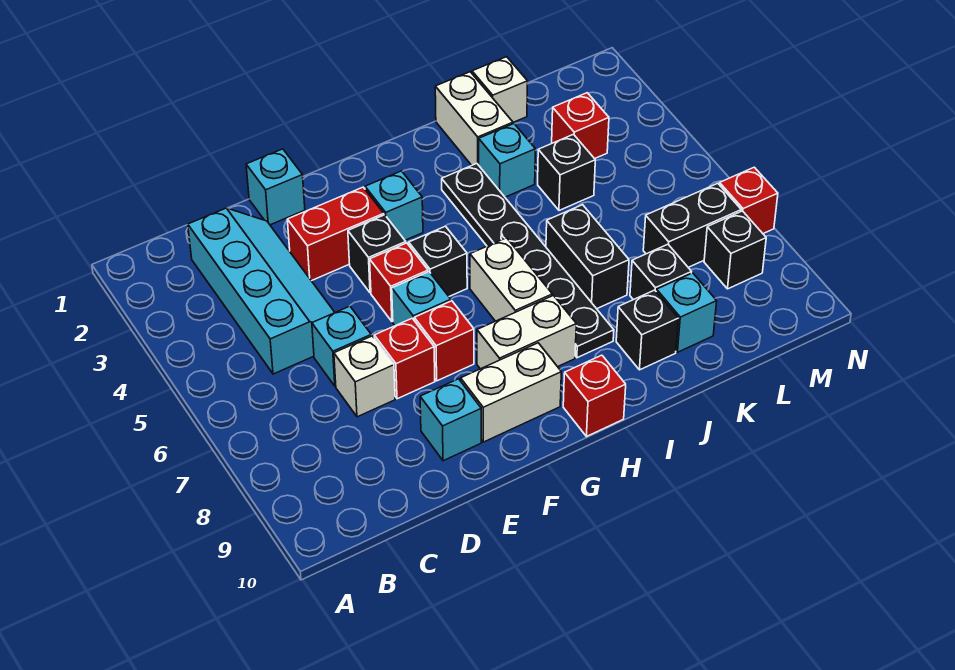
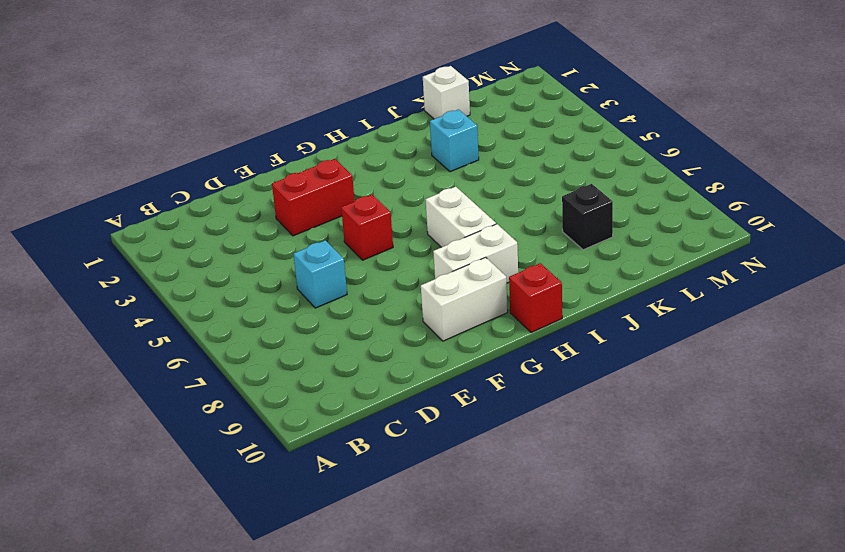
none -> cyan slope C2:D5 level 1 top C
none -> white brick D7 level 1
none -> cyan brick E1 level 1
none -> red brick E7 level 1

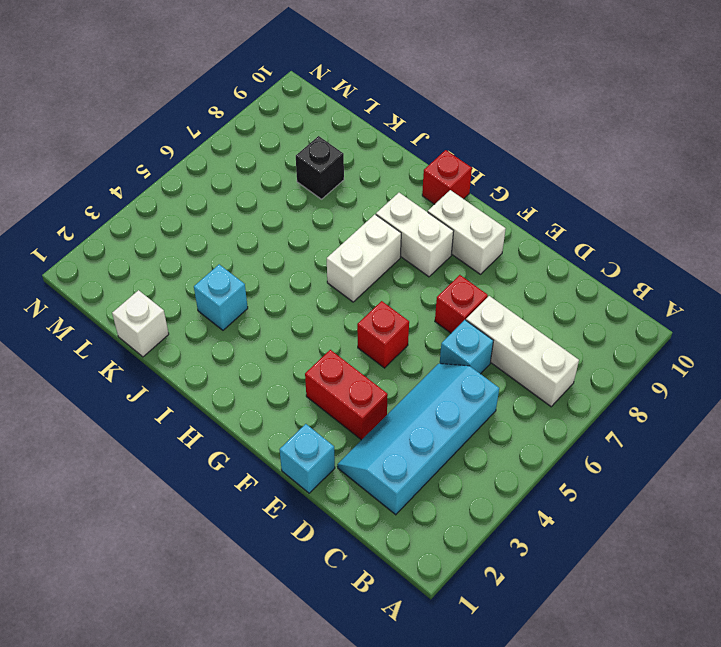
white brick B7:D7 level 1 -> white brick D7 level 1
none -> cyan brick E9 level 1
none -> black brick F4 level 1
none -> cyan brick F6 level 1
none -> red brick F7 level 1

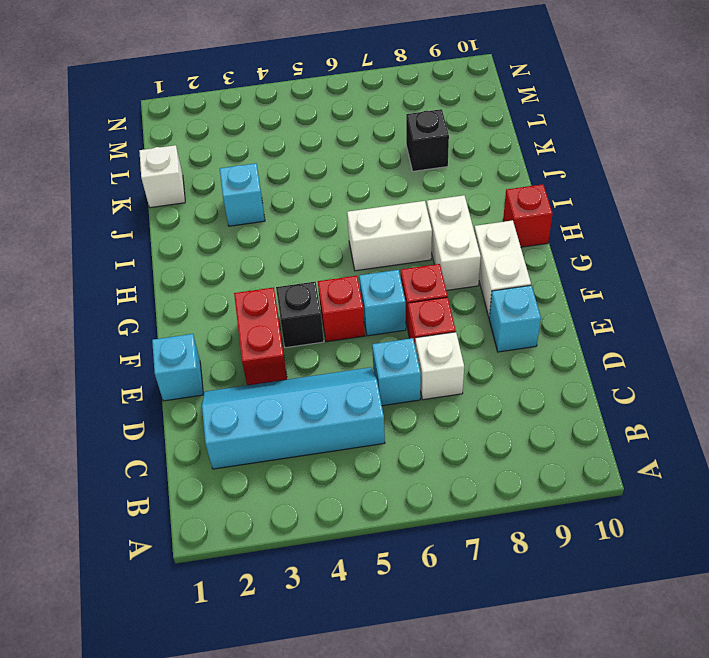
none -> cyan brick G3 level 1
none -> black brick G5 level 1
none -> black plate I3:I8 level 1
none -> white brick J1:J2 level 1

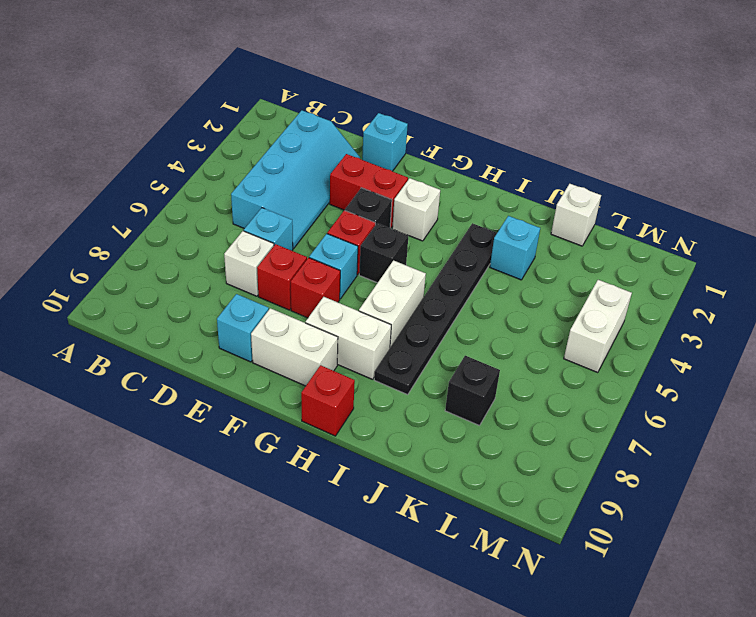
white brick G3 level 1 -> cyan brick G3 level 1
white brick M4:M5 level 1 -> white brick J1:J2 level 1
none -> black brick J6:J7 level 1
none -> black brick J9 level 1
none -> black brick K4 level 1
none -> cyan brick K9 level 1

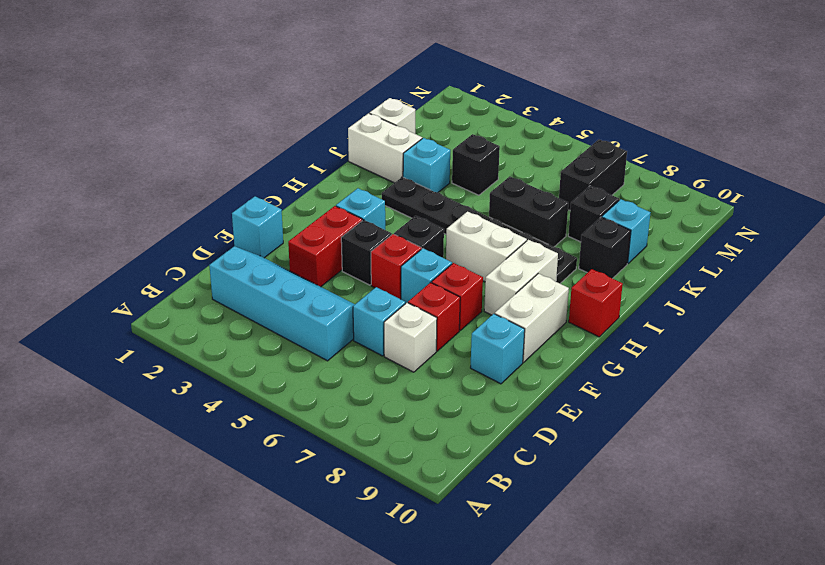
none -> red brick L3 level 1
none -> black brick M8 level 1
none -> red brick N7 level 1

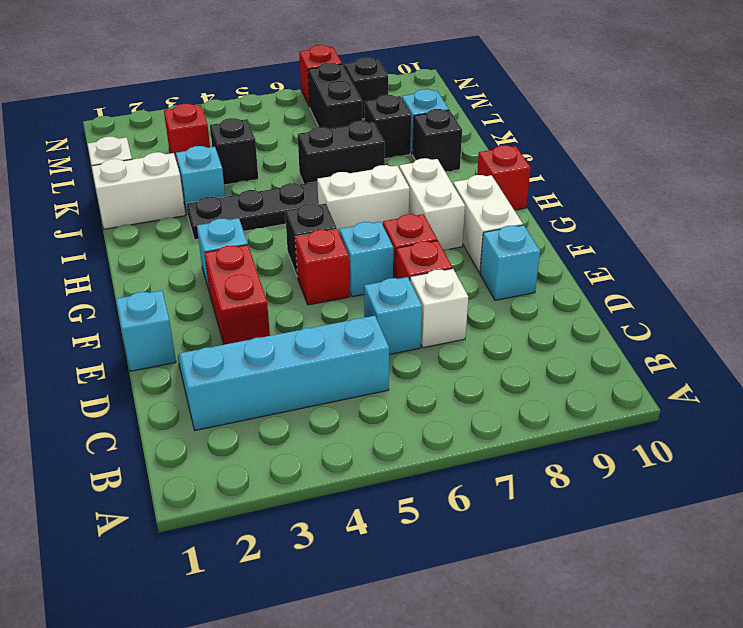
none -> black brick F4 level 1

